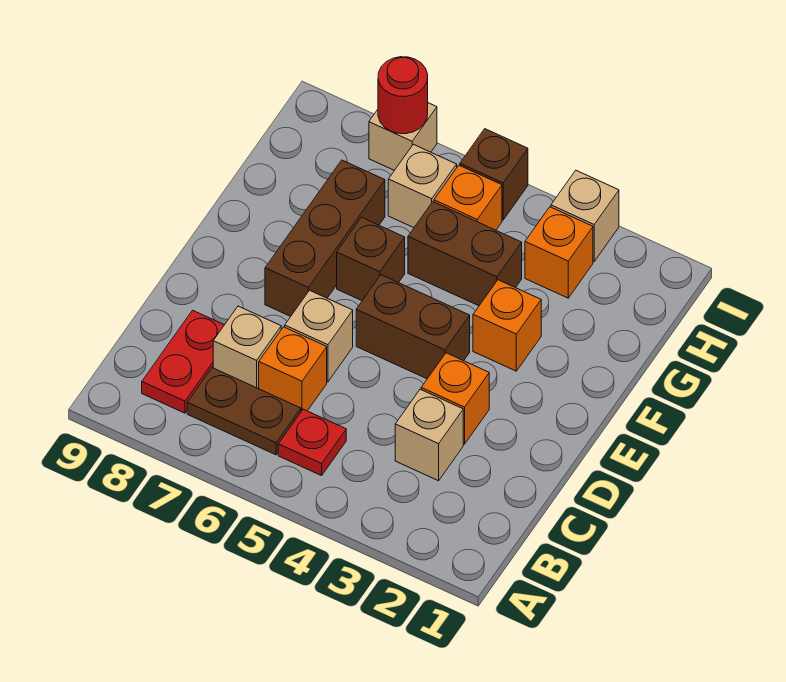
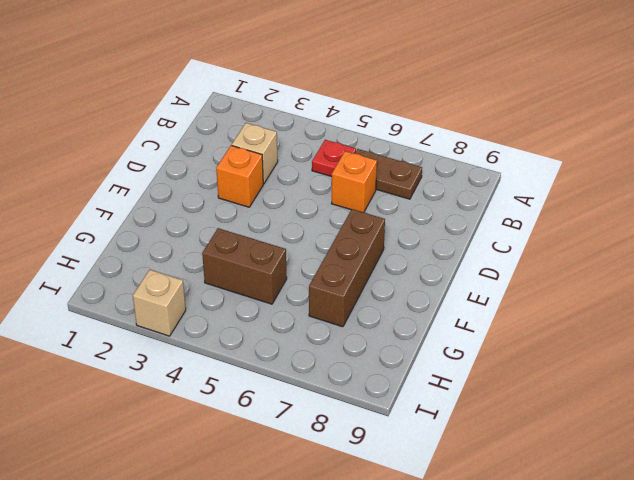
none -> red plate B8:C8 level 1
none -> tan brick C7 level 1
none -> tan brick D6 level 1

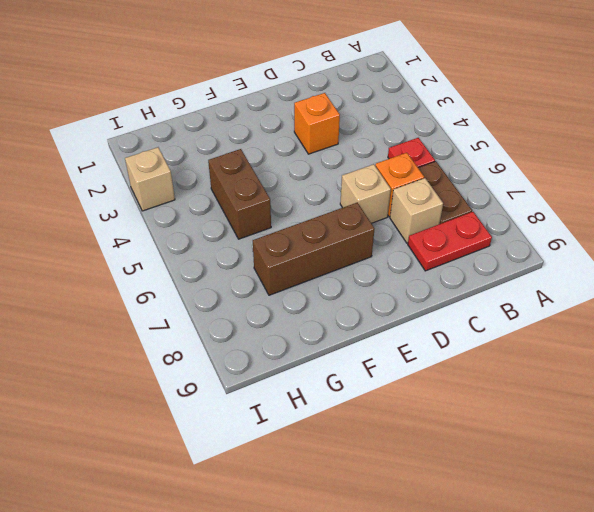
none -> tan brick C3 level 1
none -> brown brick E4:E5 level 1
none -> orange brick F3 level 1

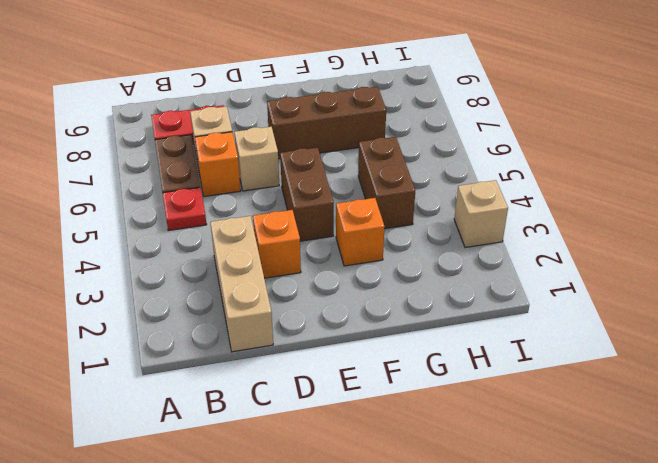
tan brick C1:C3 level 1 -> tan brick C3 level 1
none -> brown brick F6 level 1
none -> orange brick H3 level 1
none -> orange brick H5 level 1

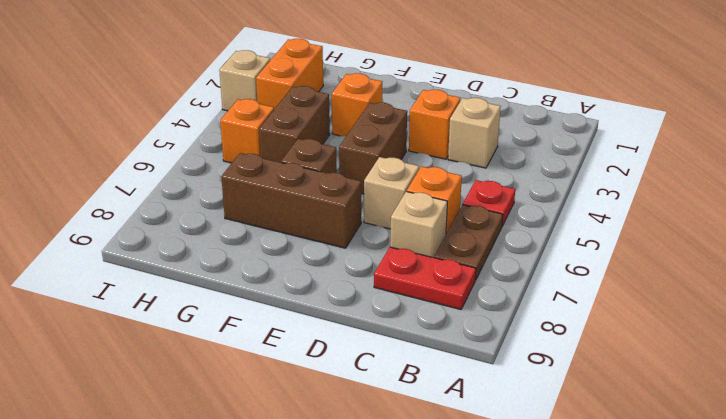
orange brick H2:H3 level 1 -> orange brick H3 level 1
none -> tan brick H6 level 1
none -> brown brick I5 level 1
none -> tan brick I7 level 1

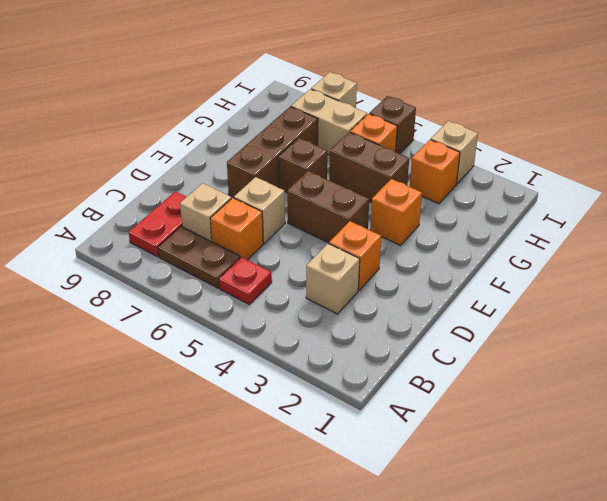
tan brick H6:H7 level 1 -> tan brick H6 level 1
none -> red round brick I7 level 2

